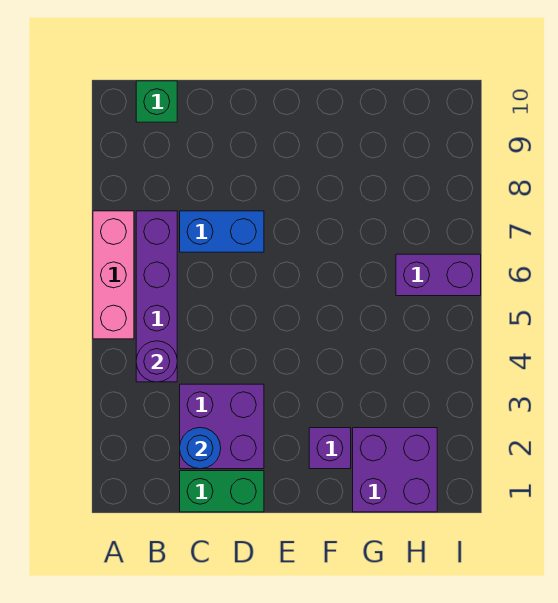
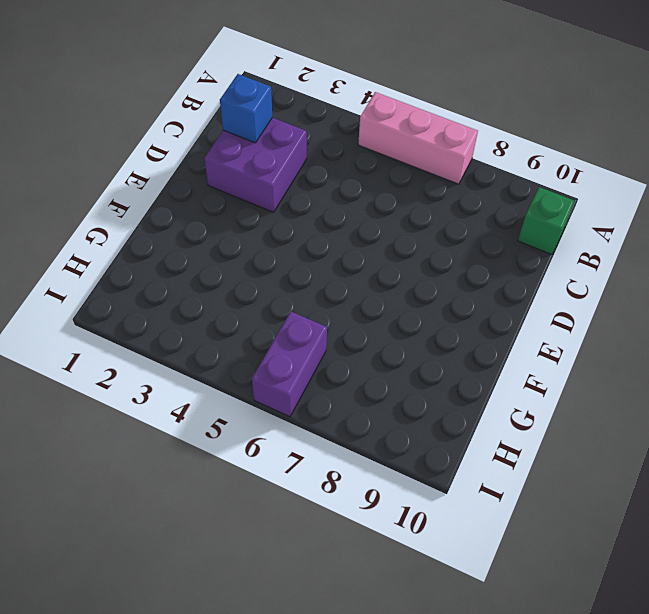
blue brick C2 level 2 -> blue round brick C2 level 2
none -> purple brick B4:B7 level 1
none -> green brick C1:D1 level 1

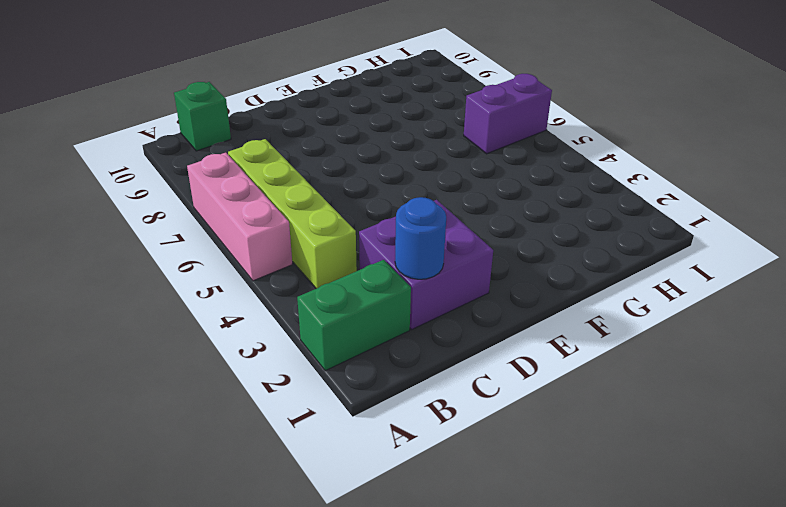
green brick A2:B2 level 1 -> green brick C1:D1 level 1
lime brick B4:B7 level 1 -> purple brick B4:B7 level 1
none -> blue brick C7:D7 level 1
none -> purple brick F2 level 1

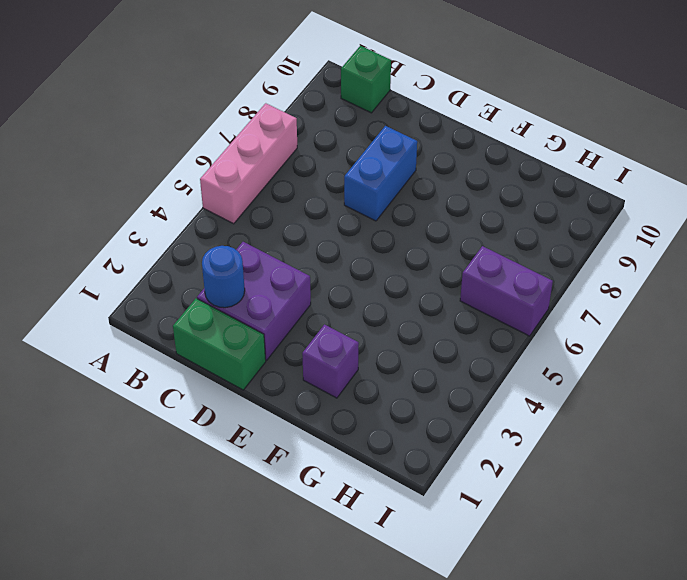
blue brick D7:D8 level 1 -> blue brick C7:D7 level 1
none -> purple brick B4:B7 level 1
none -> purple brick G1:H2 level 1

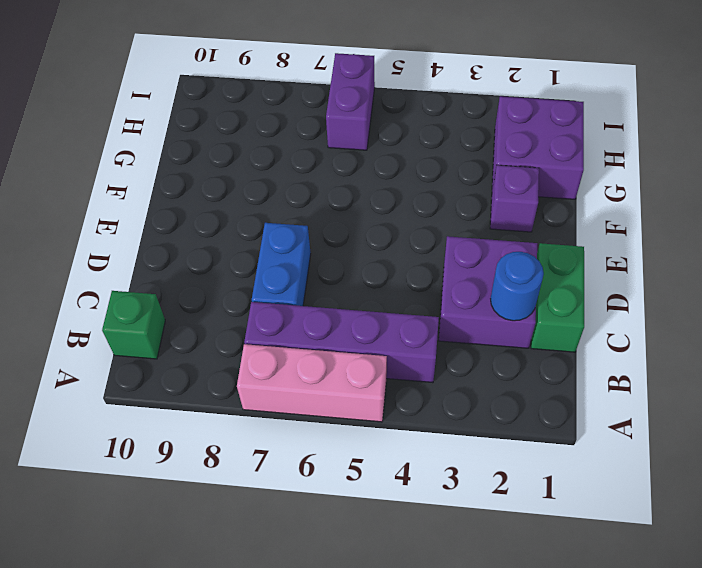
none -> purple round brick B4 level 2

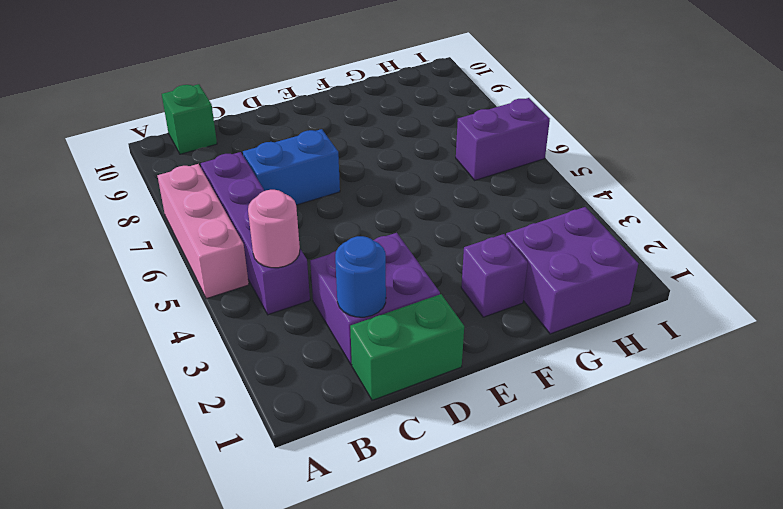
pink round brick B4 level 2 -> purple round brick B4 level 2

